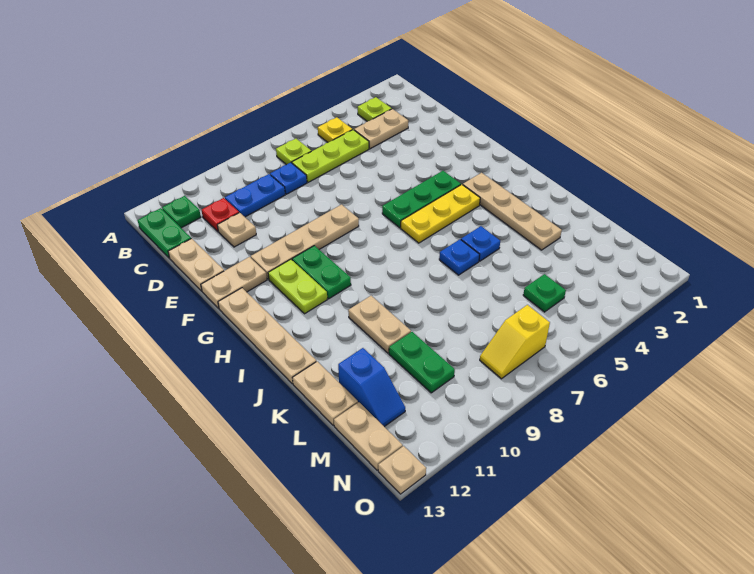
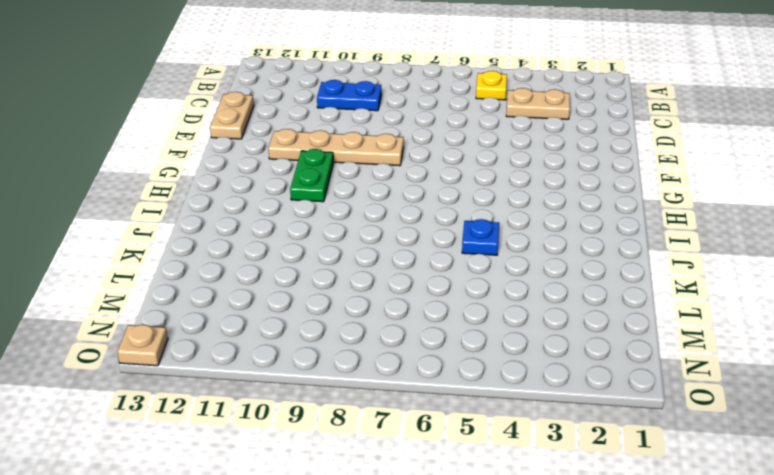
none -> lime plate B3 level 1
none -> lime plate B7 level 1
none -> green plate B12 level 1
none -> green plate B13:C13 level 1

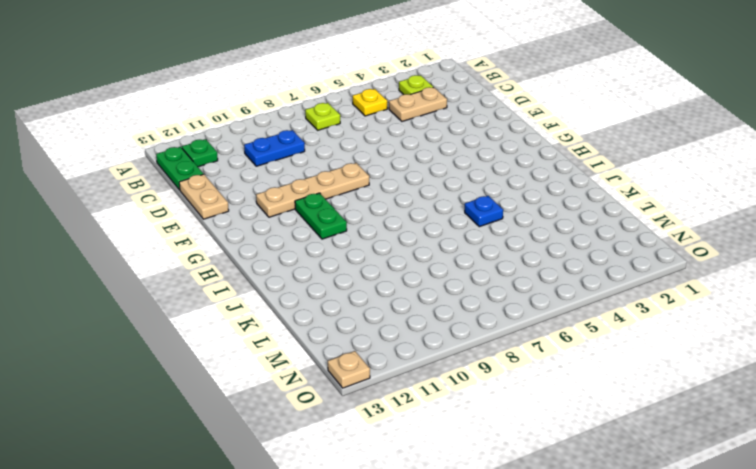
none -> lime plate C5:C7 level 1
none -> blue plate C8 level 1
none -> red plate C11 level 1
none -> tan plate D11 level 1

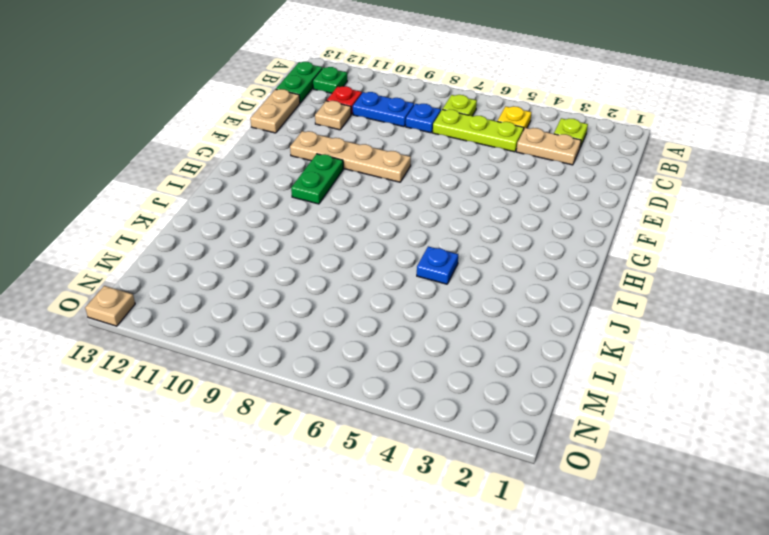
none -> tan plate F12:F13 level 1
none -> green plate G4:G6 level 1
none -> lime plate G11:H11 level 1
none -> tan plate G13:J13 level 1

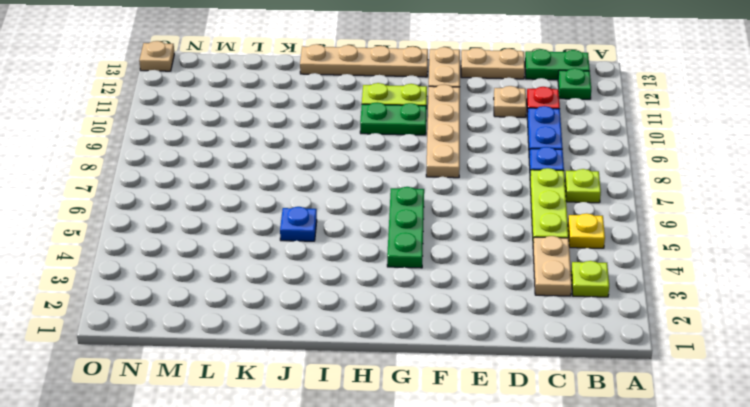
none -> tan plate H3:K3 level 1
none -> yellow plate H4:H6 level 1
none -> blue plate J6 level 1
none -> tan plate J10:K10 level 1

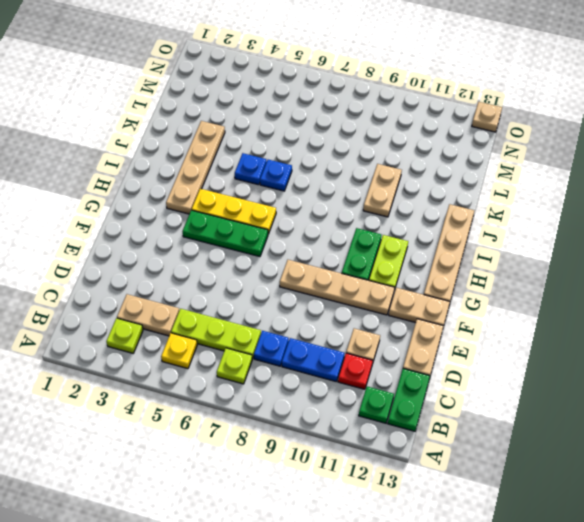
none -> tan plate K13:L13 level 1
none -> green plate L10:M10 level 1
none -> blue slope L12:M12 level 1 top L
none -> green plate M5 level 1

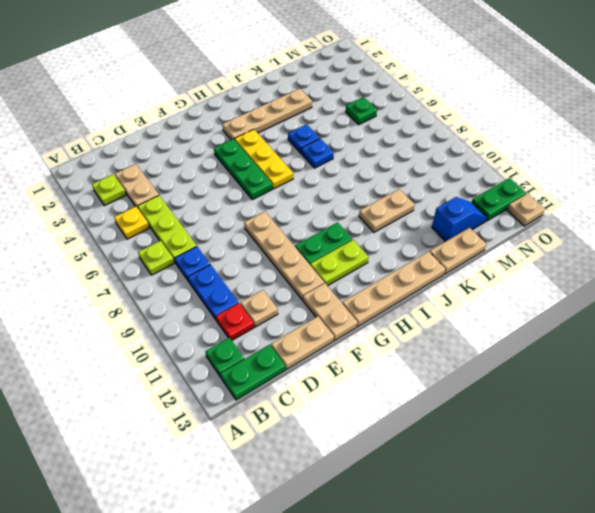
green plate N12:O12 level 1 -> green plate L10:M10 level 1
none -> tan plate M13:N13 level 1
none -> yellow slope N7:N8 level 1 top 7

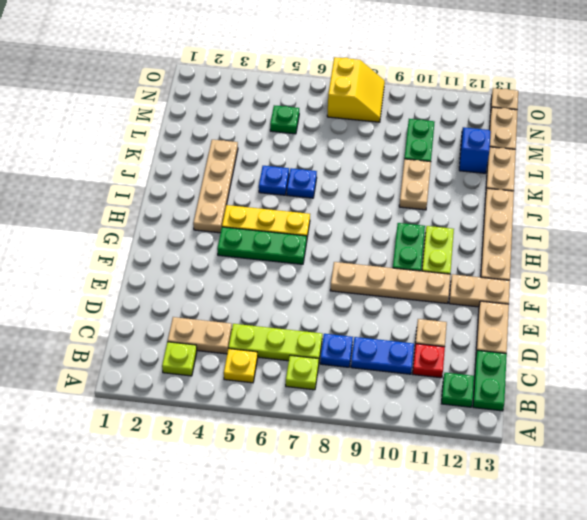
yellow slope N7:O8 level 1 top 7 -> yellow slope N7:N8 level 1 top 7

